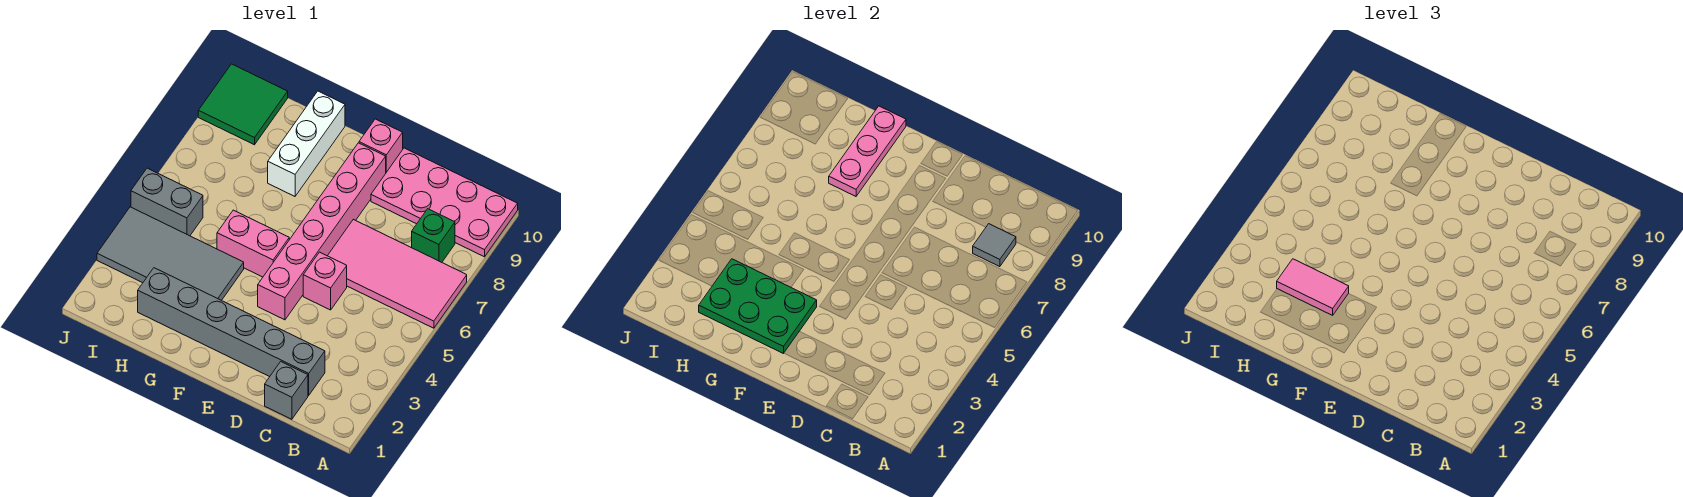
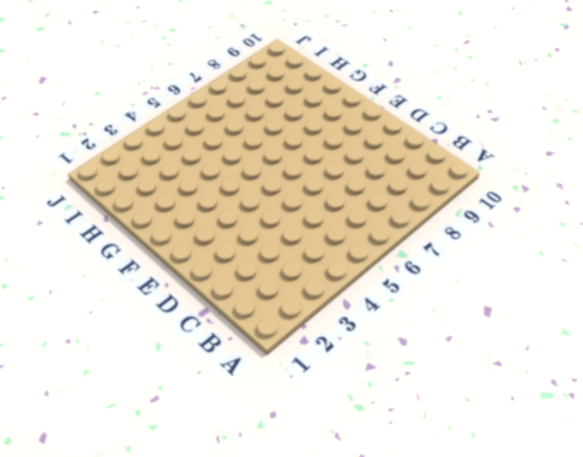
none -> pink tile A6:D7 level 1
none -> pink plate A9:D10 level 1
none -> green brick B8 level 1

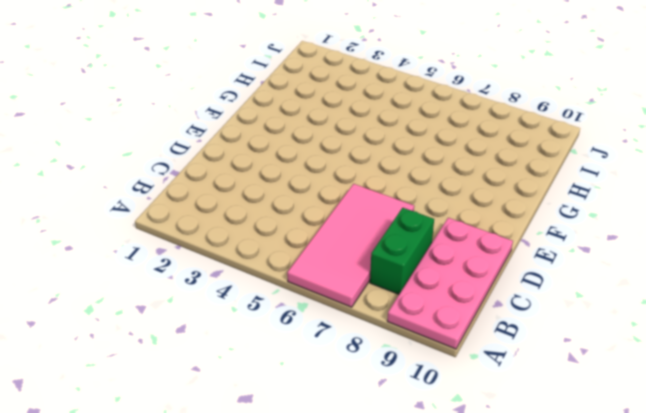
green brick B8:C8 level 1 -> green brick B8 level 1
none -> grey brick C1 level 1
none -> grey brick C2:H2 level 1
none -> pink brick D5 level 1

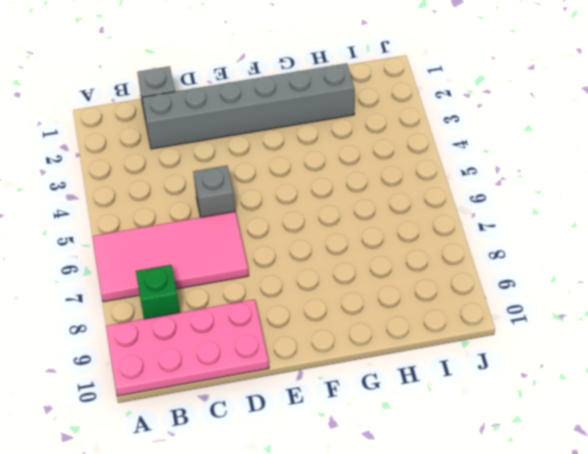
grey brick D5 level 1 -> pink brick D5 level 1
none -> pink brick E4:E9 level 1
none -> pink brick E10 level 1
none -> pink brick F5:G5 level 1

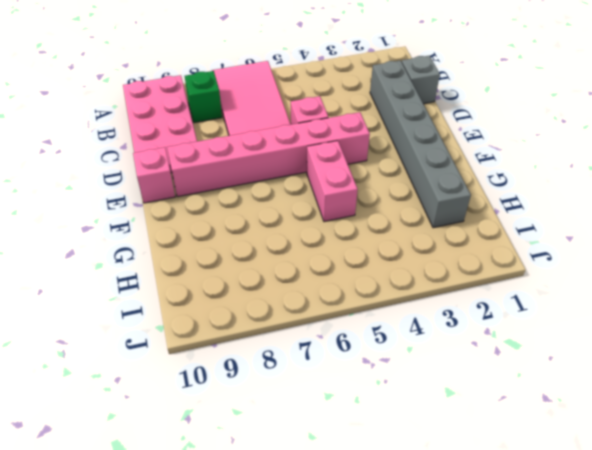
none -> grey tile G3:J4 level 1
none -> white brick G8:G10 level 1
none -> grey brick I5:J5 level 1

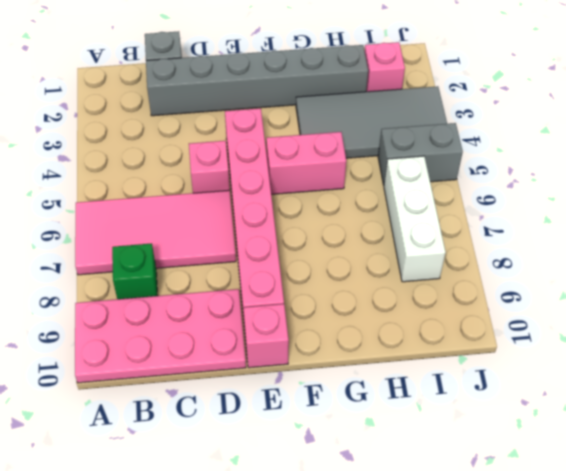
pink brick I2 level 1 -> none
white brick I6:I8 level 1 -> white brick G8:G10 level 1
none -> green tile I9:J10 level 1
none -> grey tile B8 level 2
none -> green plate F2:H3 level 2

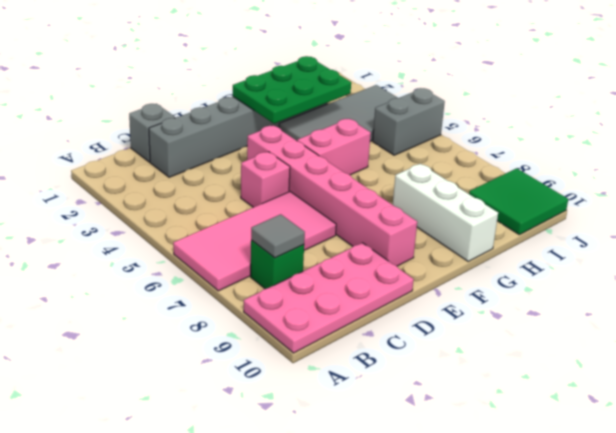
none -> pink brick E10 level 1
none -> pink plate G8:G10 level 2
none -> pink tile G3:H3 level 3

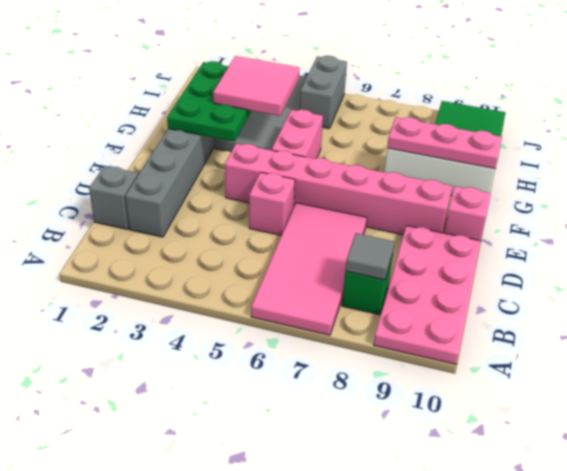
pink tile G3:H4 level 3 -> pink tile G3:H3 level 3

